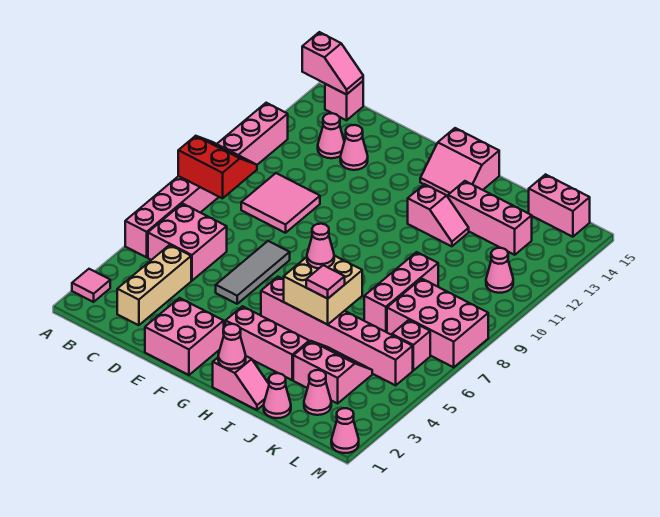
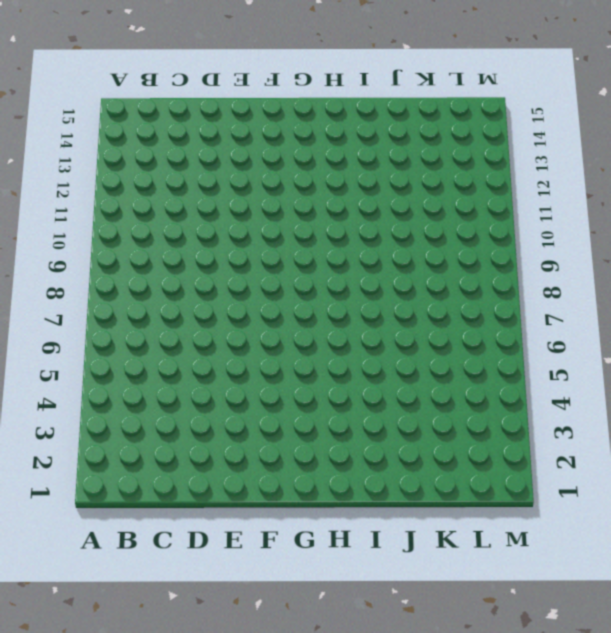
none -> pink tile A2 level 1
none -> pink brick A5:A12 level 1
none -> pink brick B5:C6 level 1
none -> pink brick B15 level 1

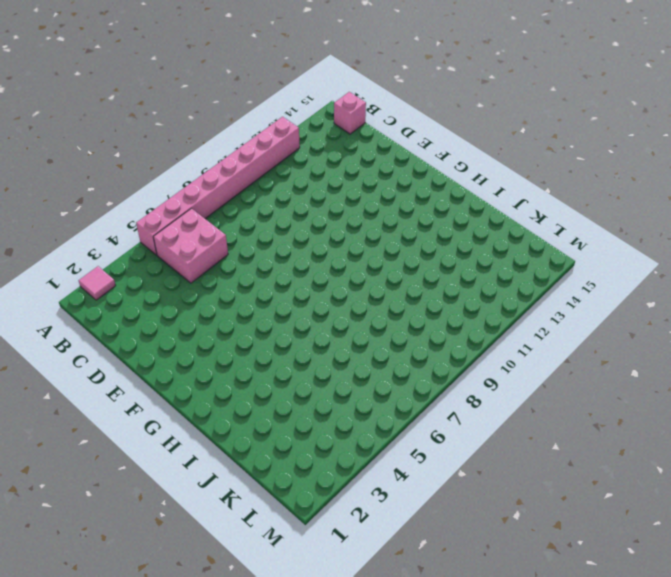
none -> tan brick C2:C4 level 1
none -> pink tile C9:D10 level 1
none -> pink cone C13 level 1
none -> pink cone D13 level 1

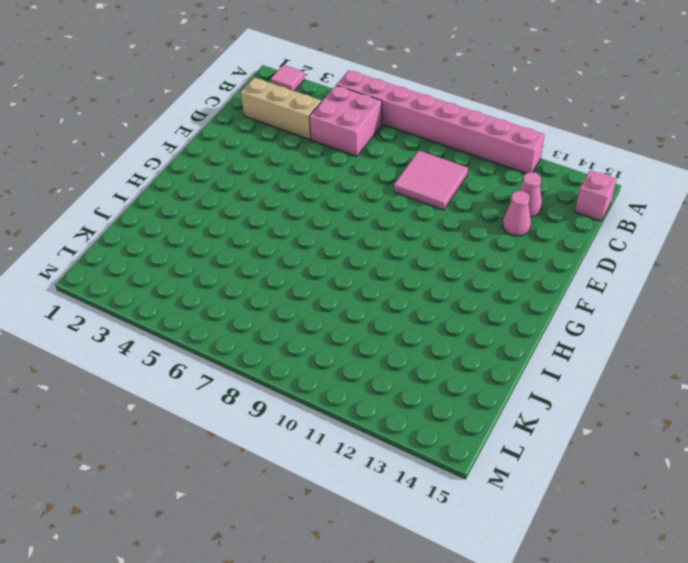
none -> pink brick E1:F2 level 1
none -> grey tile E5:E7 level 1
none -> pink brick G3:I3 level 1
none -> pink brick G5:L5 level 1

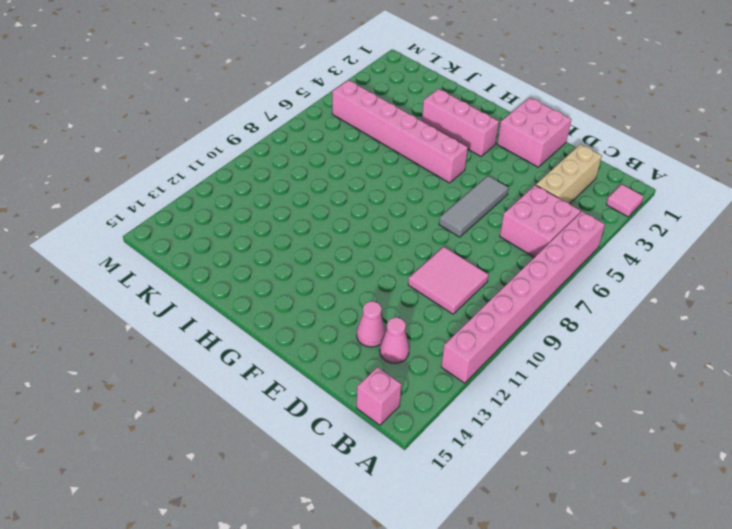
none -> pink slope G14:H15 level 1 top 15
none -> pink slope H1:I1 level 1 top H
none -> pink slope H12:I12 level 1 top H
none -> pink brick I13:K13 level 1

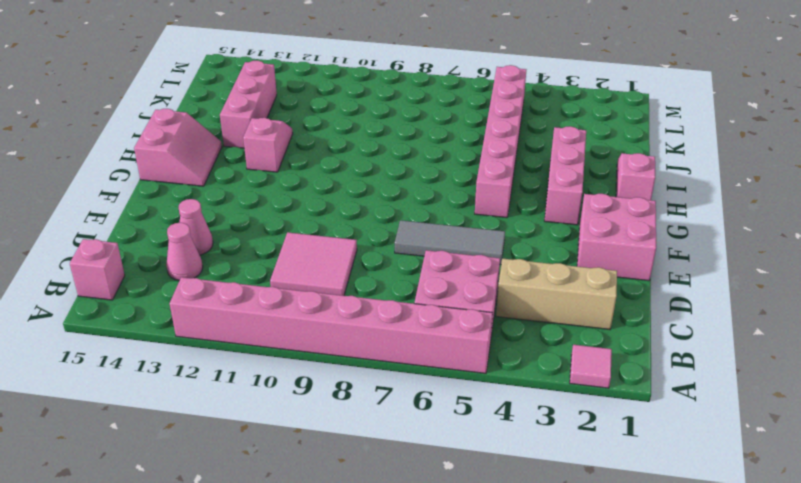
none -> pink cone J1 level 1
none -> pink slope J3:K4 level 1 top 3
none -> pink brick J7:J9 level 1
none -> pink cone K2 level 1

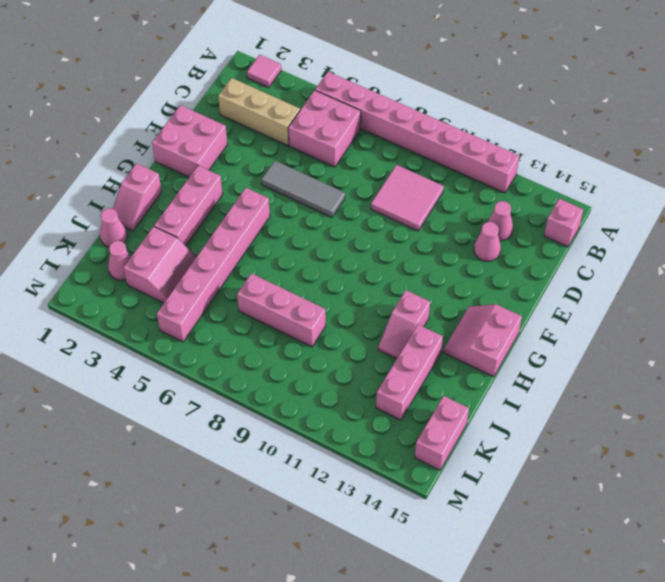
none -> pink brick K7:M8 level 1
none -> pink brick L6 level 1
none -> pink cone L11 level 1
none -> pink cone M1 level 1

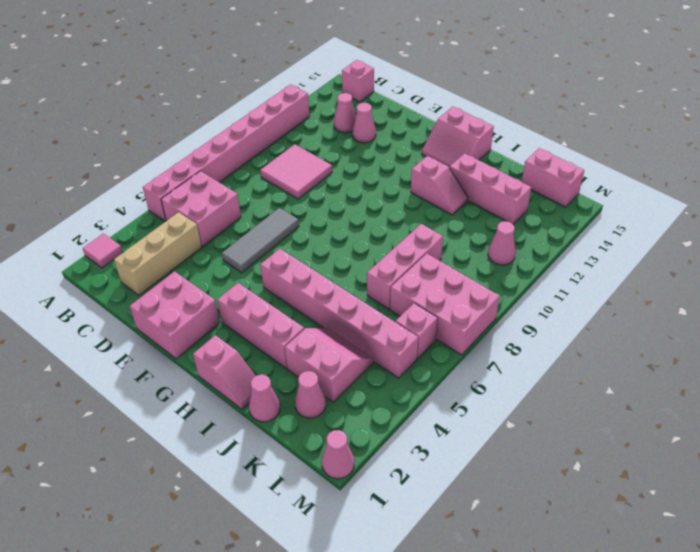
none -> red slope A8:B9 level 2 top 8
none -> pink slope A15:B15 level 2 top A
none -> pink cone H1 level 2
none -> tan brick H5:I6 level 2

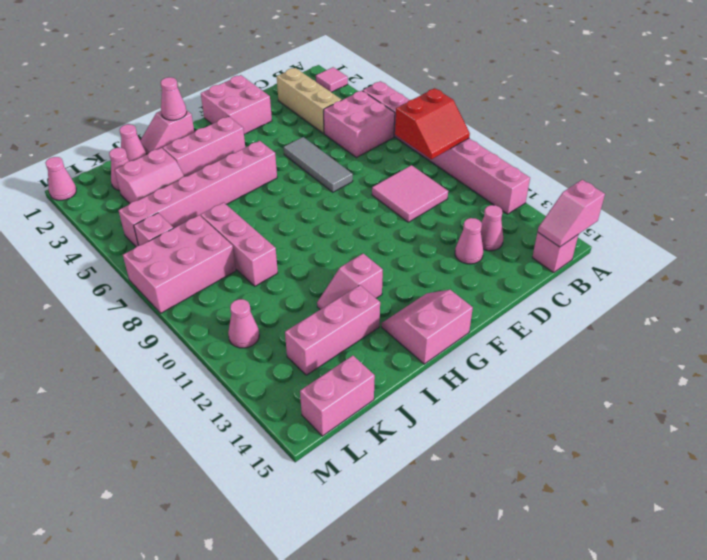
none -> tan brick H5:I6 level 2
none -> pink cone H6 level 3
none -> pink tile I5 level 3

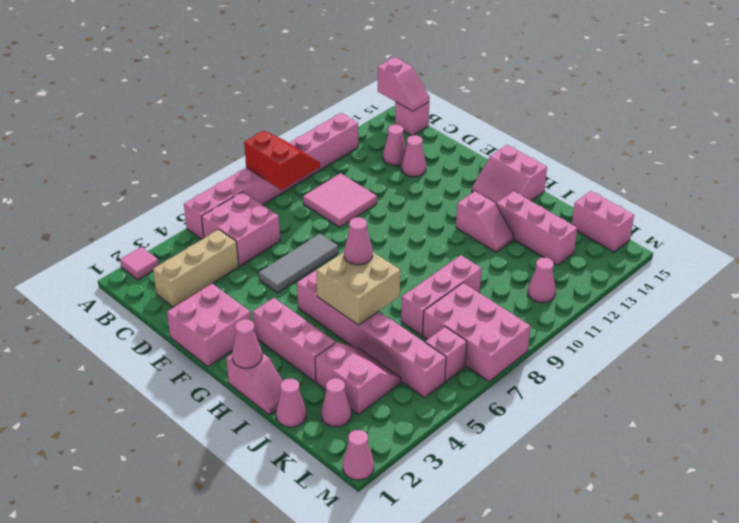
none -> pink tile I5 level 3

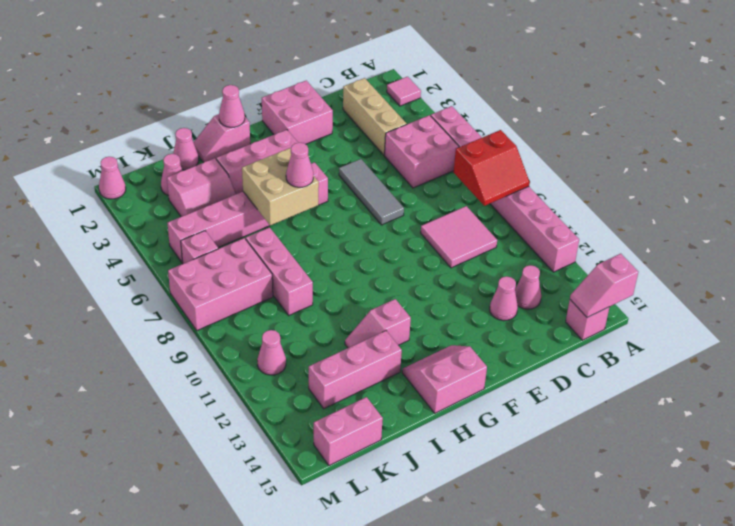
none -> pink tile I5 level 3

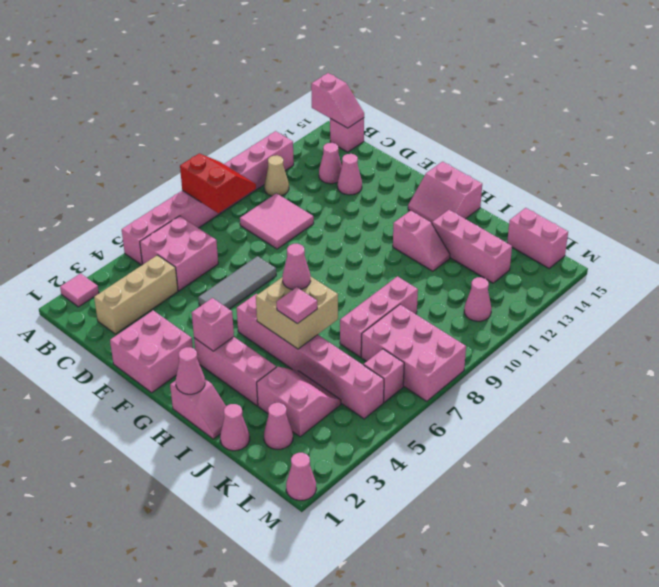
tan cone B11 level 1 -> none
pink brick G3 level 2 -> none

